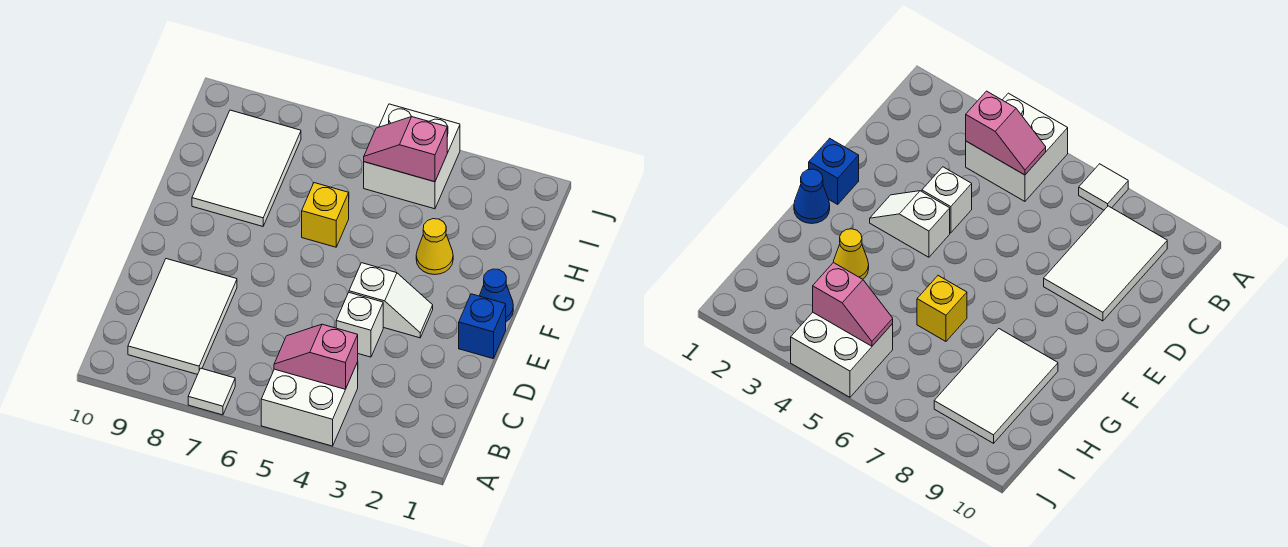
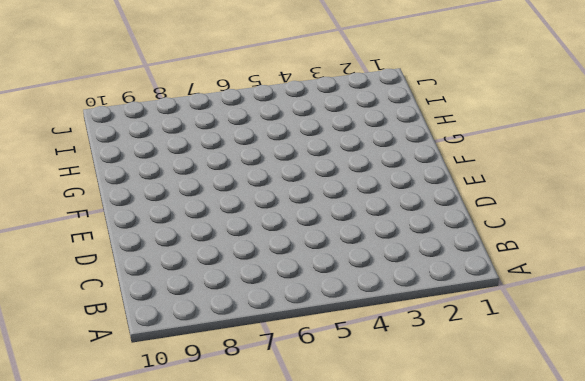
none -> white brick A4:B5 level 1
none -> white tile A7 level 1
none -> white tile B8:D9 level 1

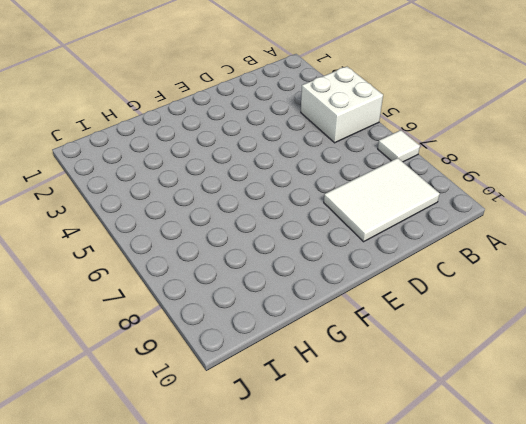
none -> white brick D4 level 1
none -> blue brick E1 level 1
none -> white slope E3:E4 level 1 top 4

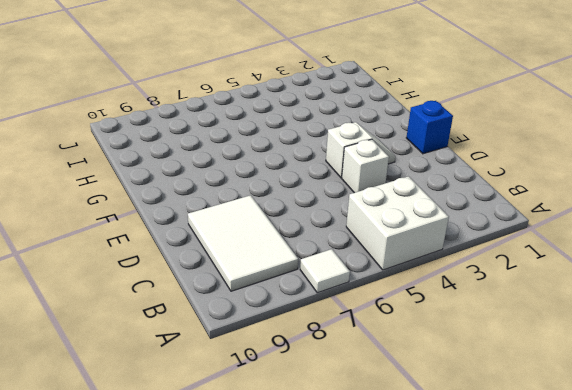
none -> blue cone F1 level 1
none -> yellow cone G3 level 1
none -> yellow brick G6 level 1

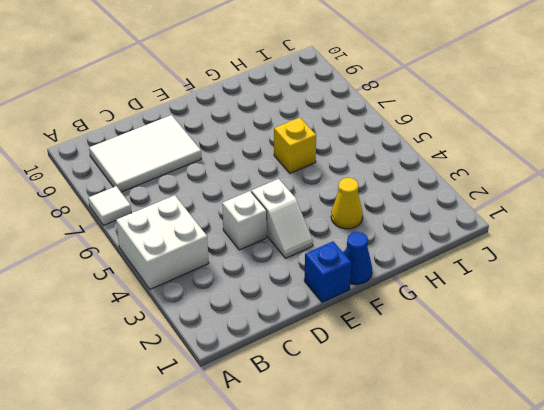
none -> white tile G8:I9 level 1
none -> white brick I4:J5 level 1
none -> pink slope B4:B5 level 2 top 4

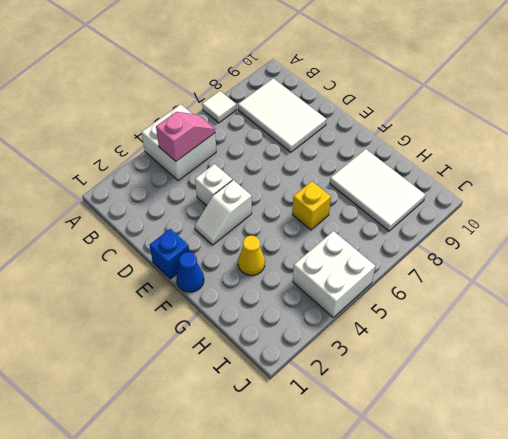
none -> pink slope I4:I5 level 2 top 4

